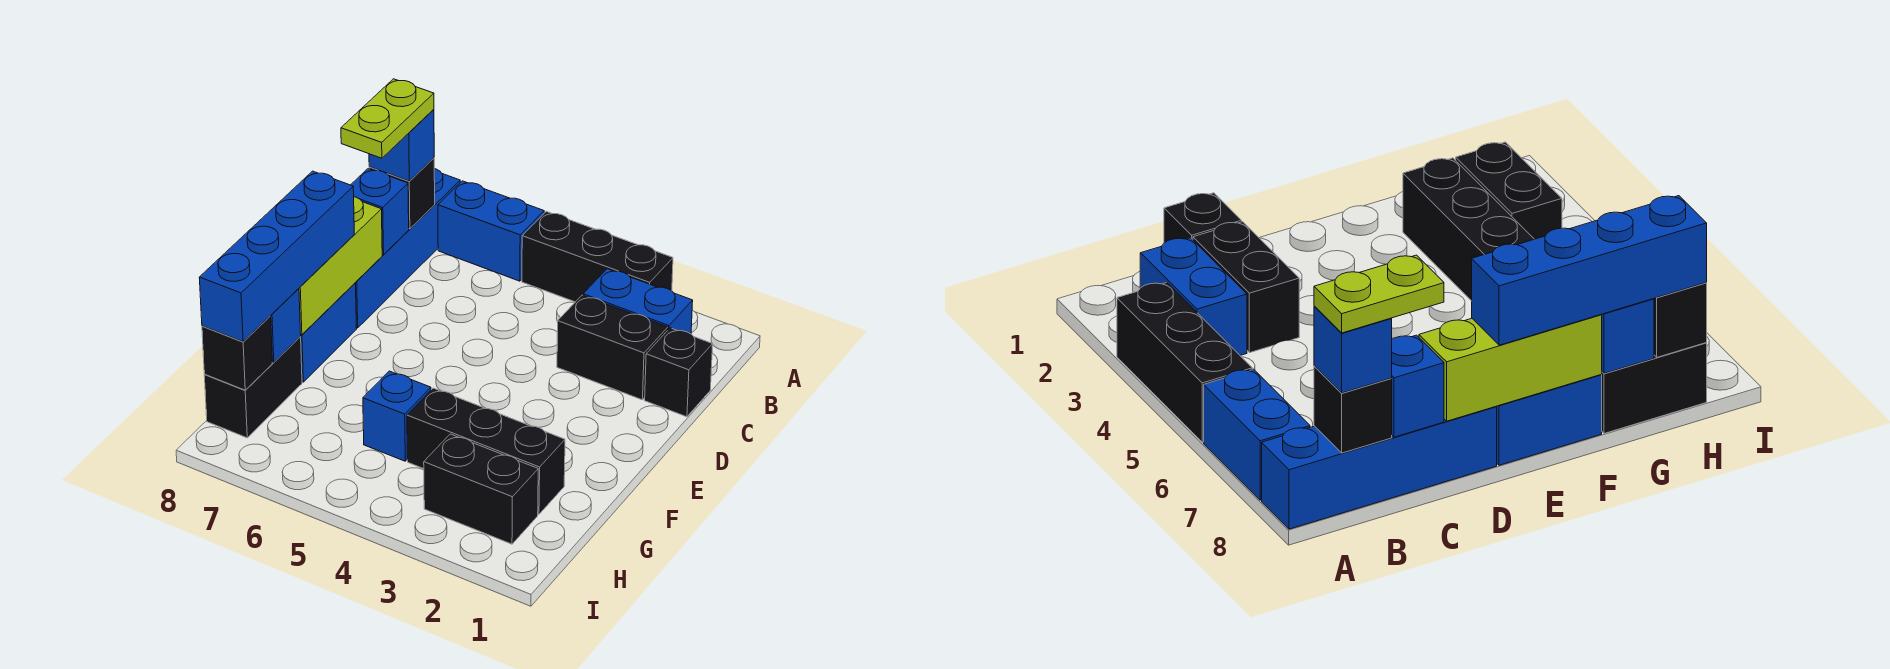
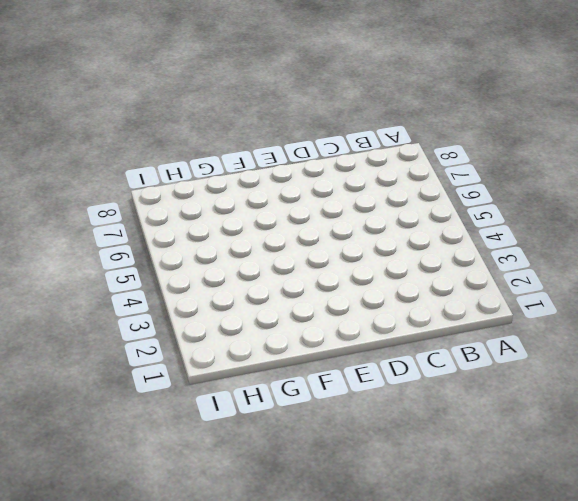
none -> black brick A3:A5 level 1
none -> blue brick A6:A7 level 1
none -> blue brick A8:D8 level 1

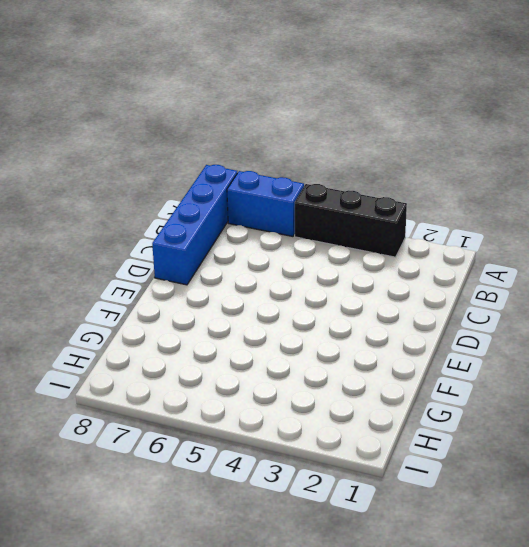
none -> blue brick B2:B3 level 1
none -> black brick C1 level 1
none -> black brick C2:C3 level 1

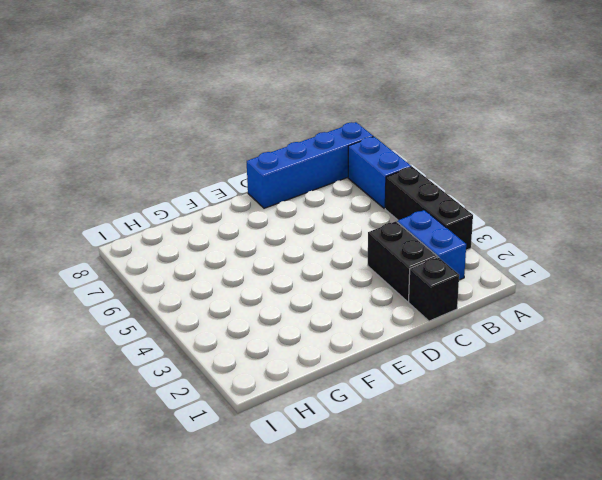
none -> blue brick E8:F8 level 1
none -> black brick G2:G4 level 1
none -> blue brick G5 level 1

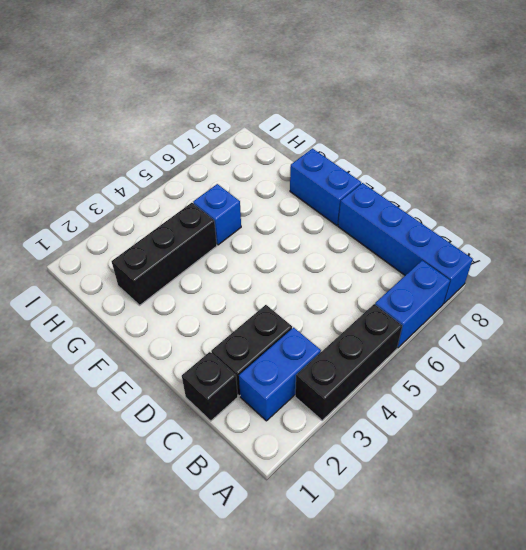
none -> black brick G8:H8 level 1
none -> black brick H2:H3 level 1
none -> black brick B8 level 2

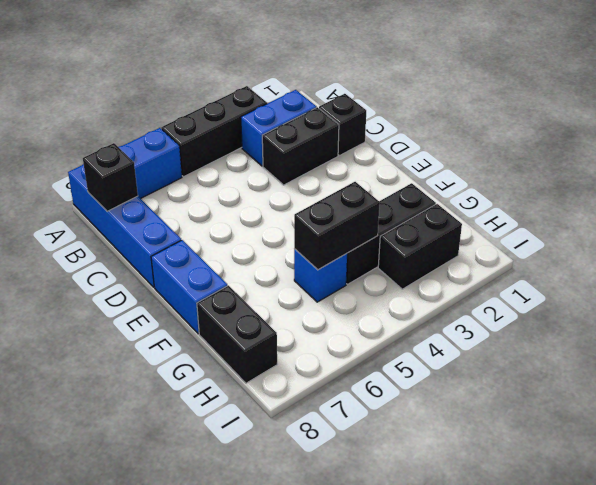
black brick G4:G5 level 2 -> none
none -> blue brick C8 level 2
none -> lime brick D8:F8 level 2
none -> blue brick G8 level 2

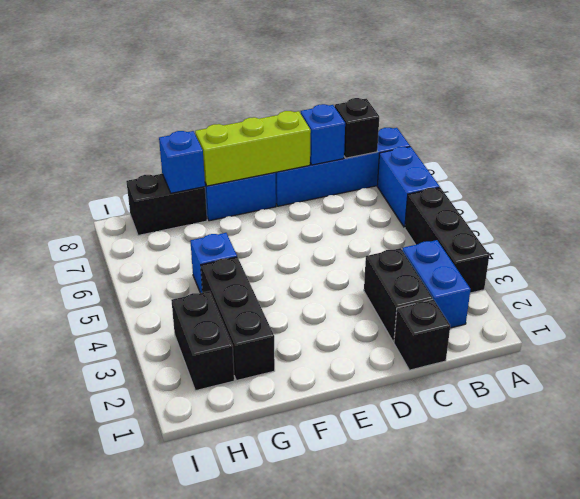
none -> black brick H8 level 2
none -> blue brick B8 level 3
none -> blue brick E8:H8 level 3

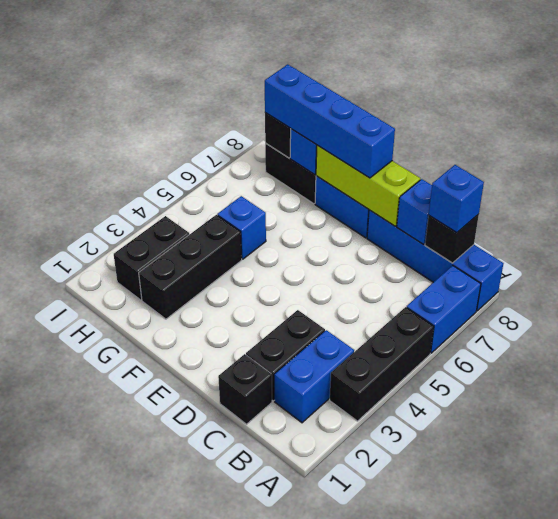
none -> lime plate B8:C8 level 4

